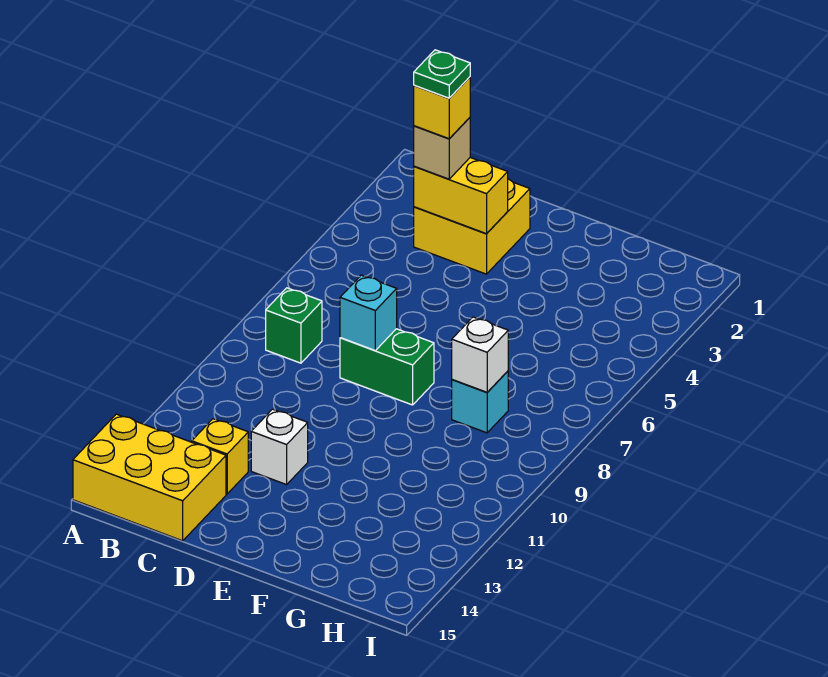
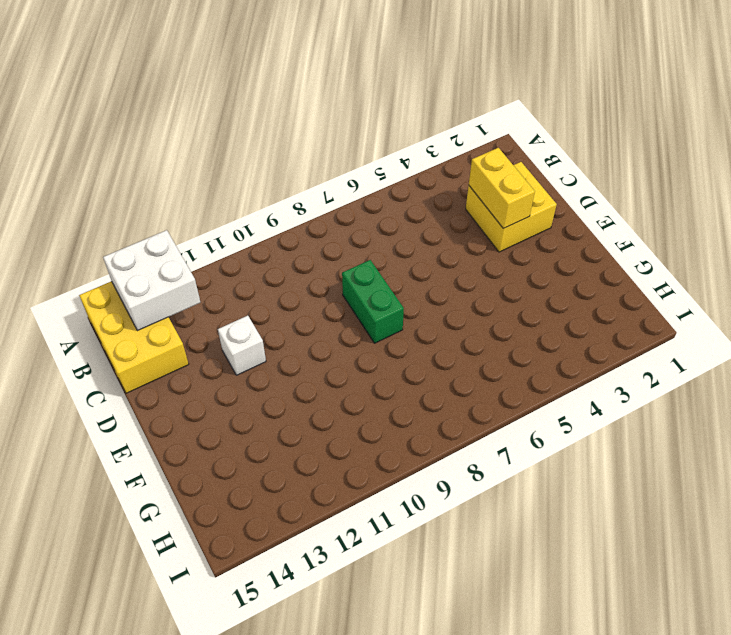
white brick A13:B14 level 2 -> none
none -> green brick B8 level 1
none -> yellow brick C13 level 1
none -> cyan brick G8 level 1

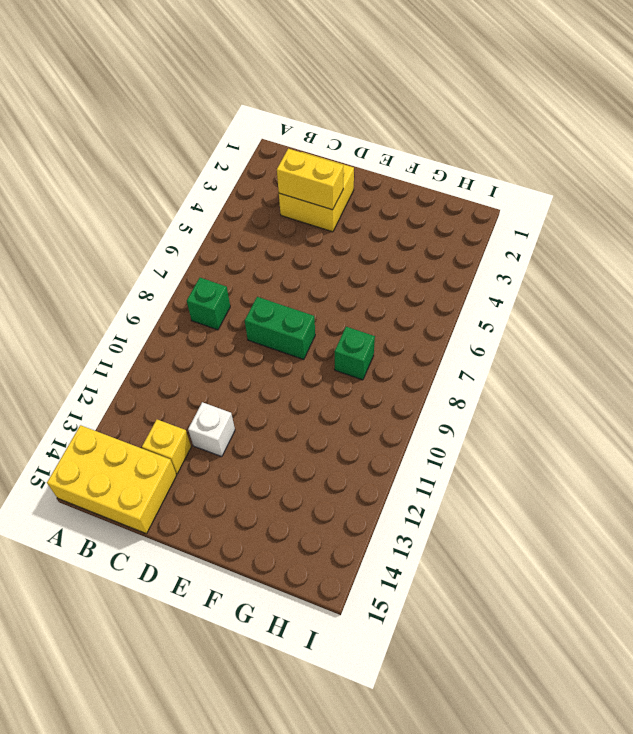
green brick G8 level 1 -> cyan brick G8 level 1
none -> cyan brick D8 level 2
none -> white brick G8 level 2
none -> tan brick C3 level 3

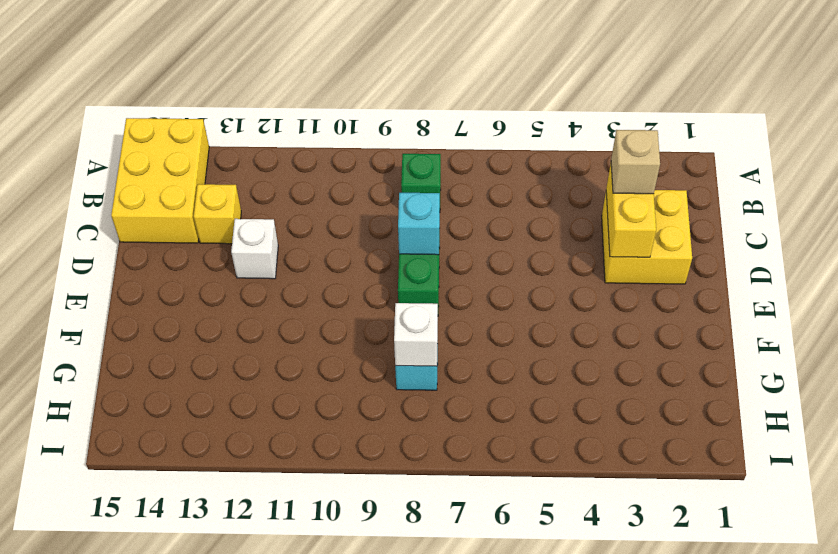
none -> yellow brick C3 level 4
none -> green plate C3 level 5

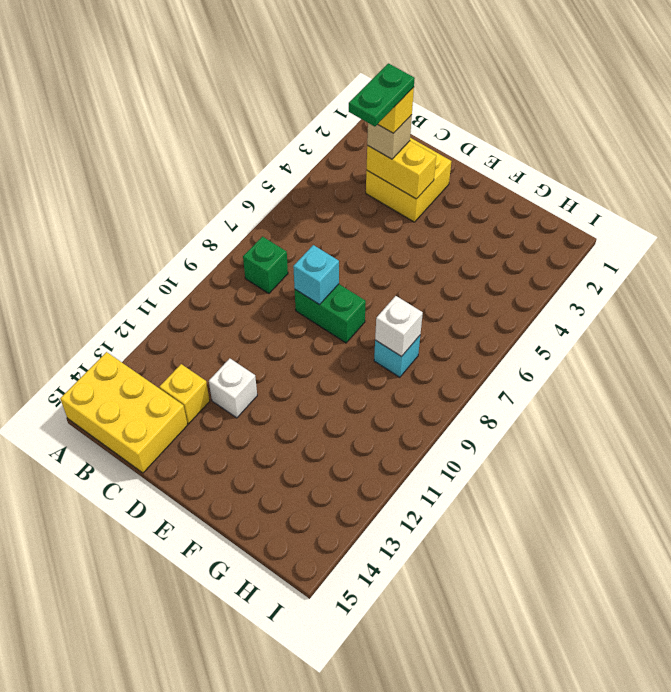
green plate C3:C4 level 5 -> green plate C3 level 5

